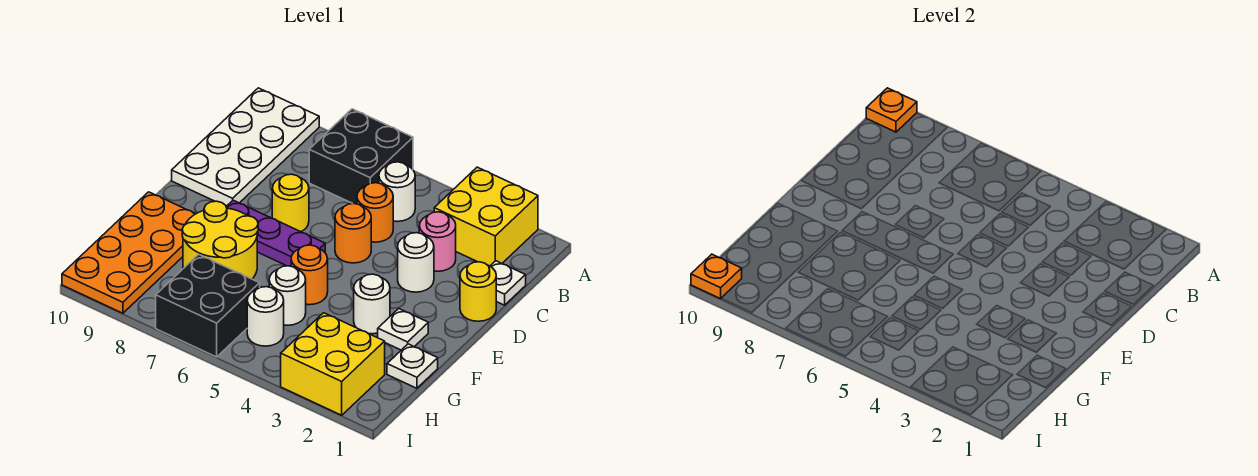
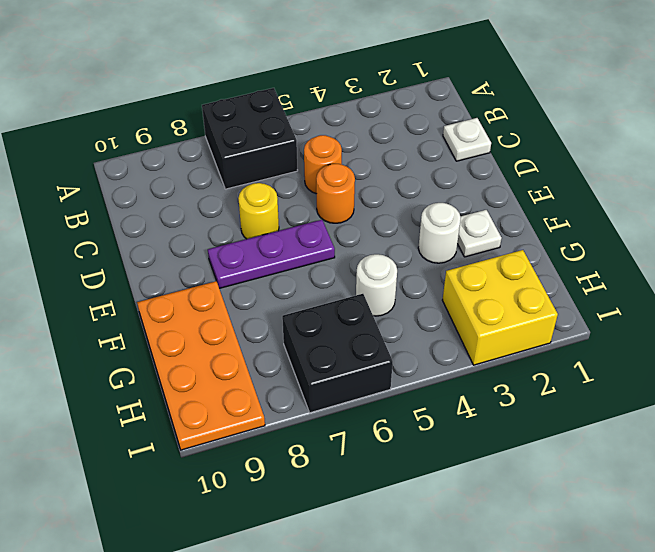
none -> yellow brick A2:B3 level 1
none -> white plate A9:D10 level 1
none -> white round brick B5 level 1

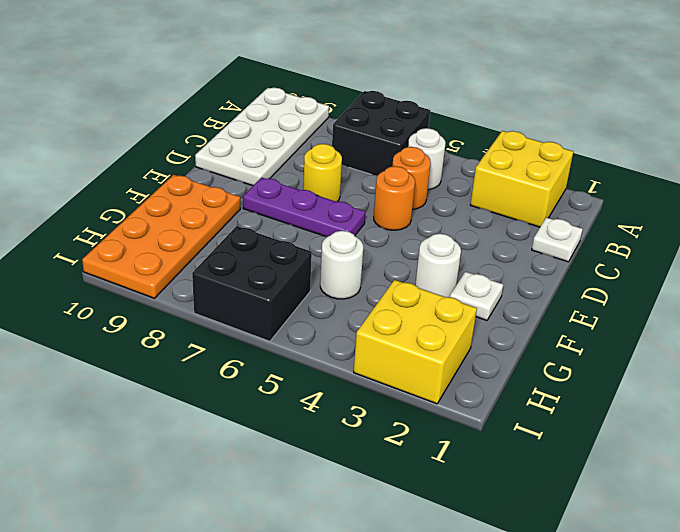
none -> pink round brick C3 level 1
none -> yellow round brick D1 level 1
none -> white round brick D3 level 1

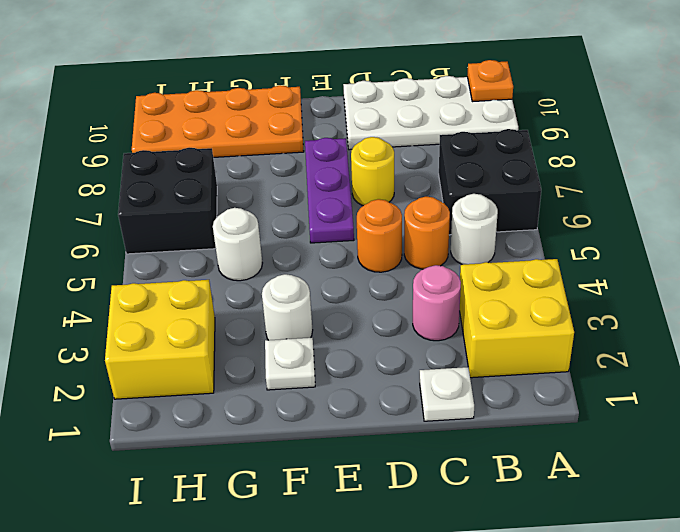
none -> yellow round brick D1 level 1
none -> white round brick D3 level 1
none -> orange round brick F5 level 1

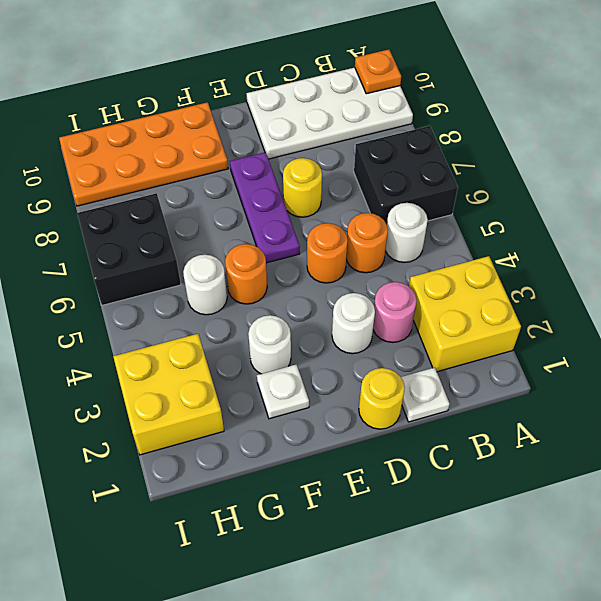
none -> yellow round brick F7:G8 level 1
none -> white plate G1 level 1
none -> white round brick H5 level 1

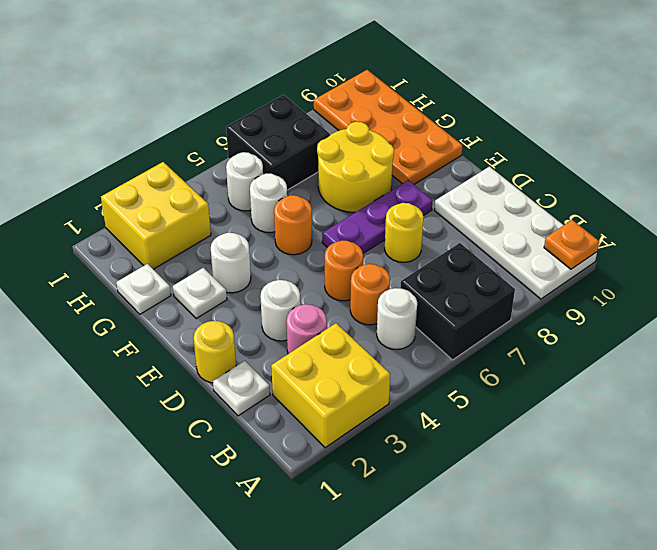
none -> orange plate I10 level 2

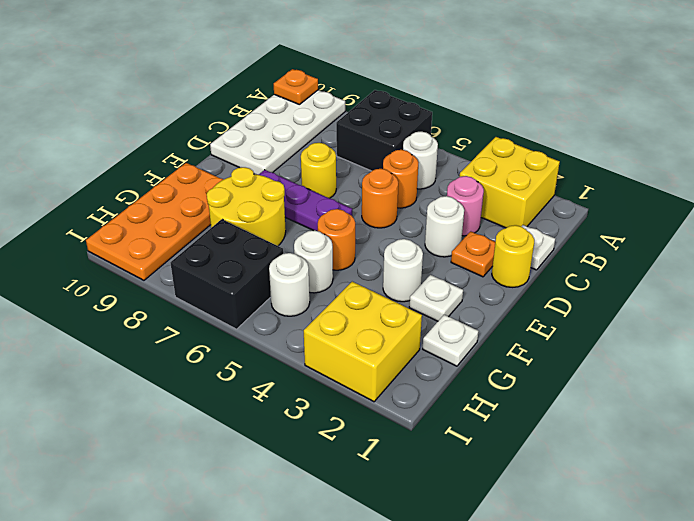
orange plate D2 level 1 -> orange plate I10 level 2

